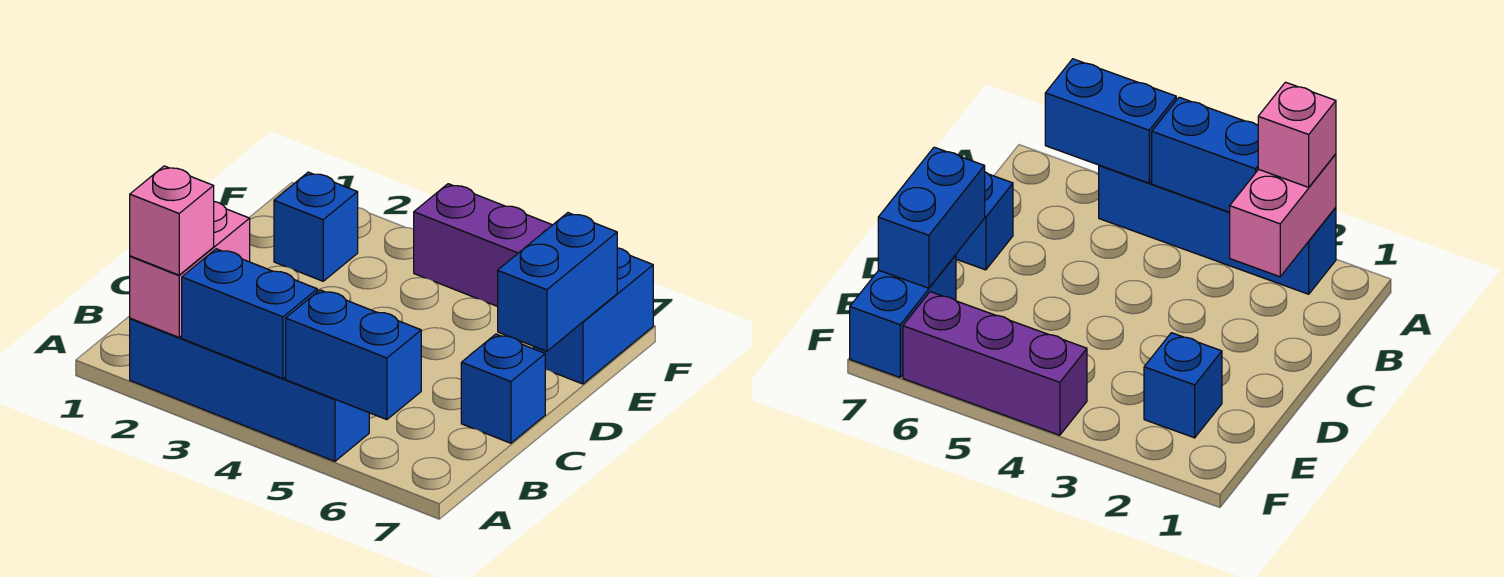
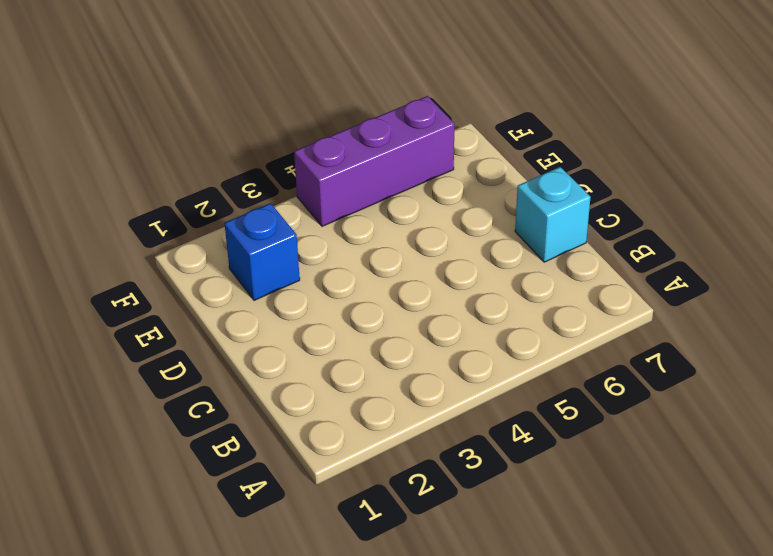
cyan brick C7 level 1 -> blue brick C7 level 1
none -> blue brick A2:A5 level 1
none -> blue brick E7:F7 level 1

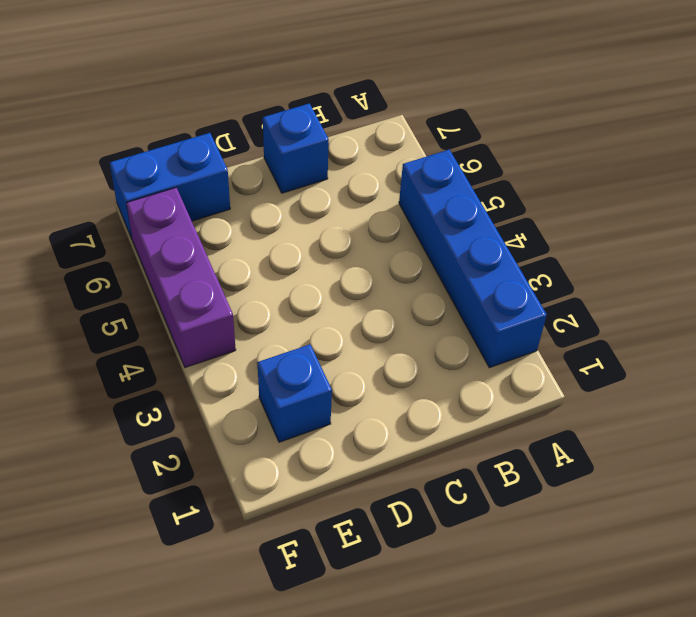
none -> pink brick A2:B2 level 2
none -> blue brick A3:A4 level 2

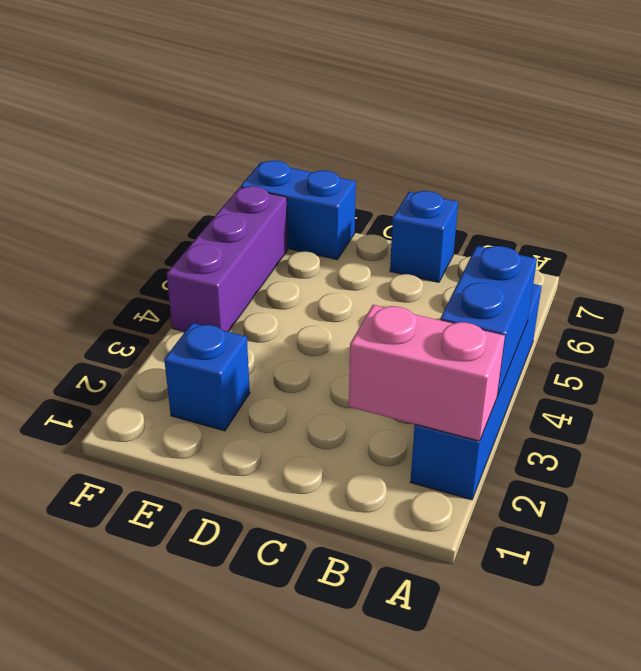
none -> blue brick A5:A6 level 2
none -> blue brick D7:E7 level 2

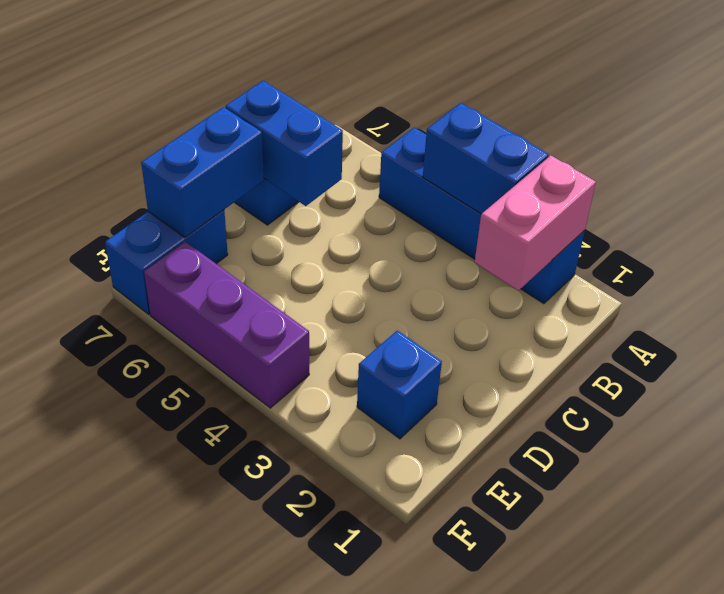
blue brick C6:C7 level 2 -> blue brick A5:A6 level 2
none -> pink brick A2 level 3

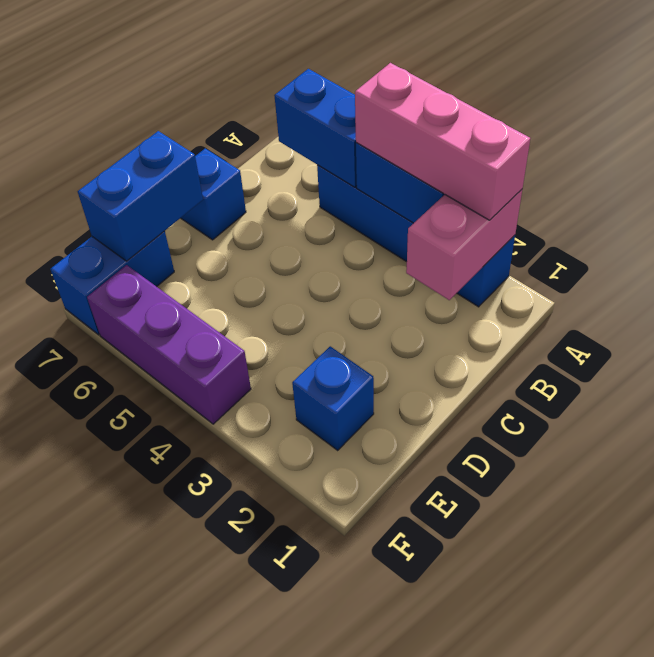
pink brick A2:A4 level 3 -> pink brick A2 level 3

